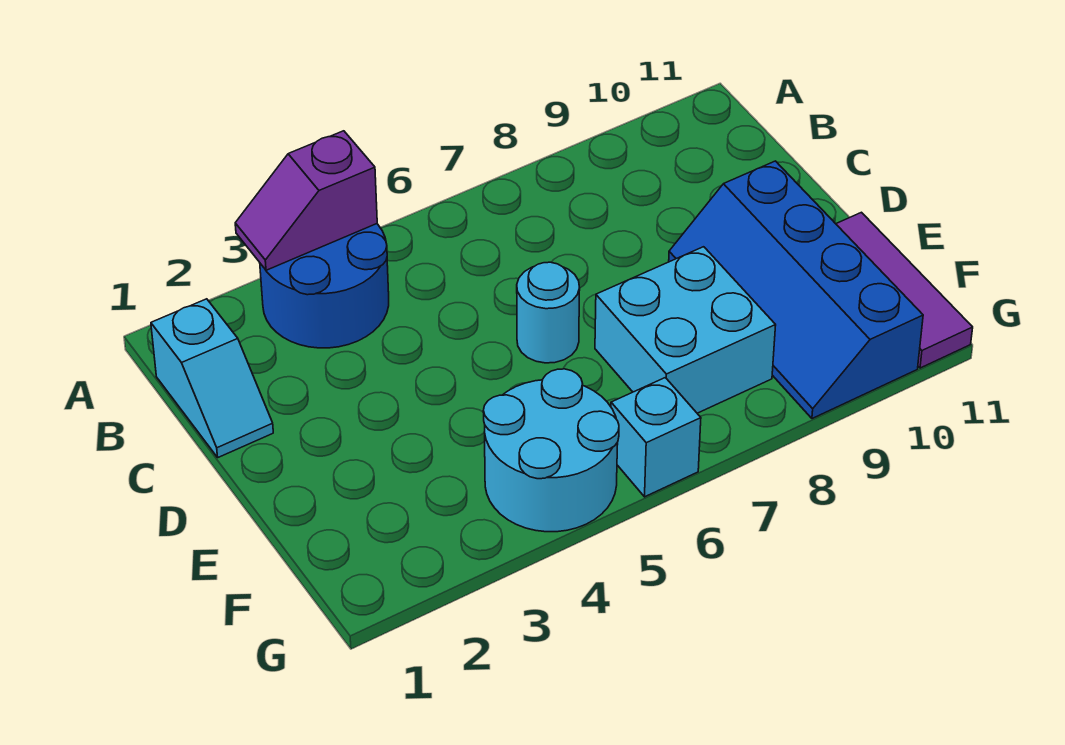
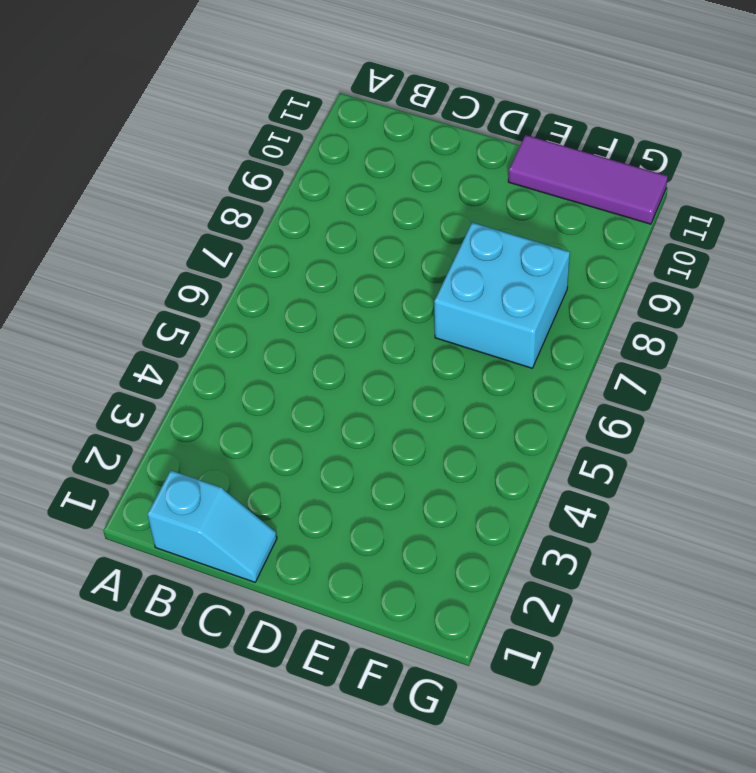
none -> blue round brick A3:B4 level 1
none -> cyan round brick D6 level 1

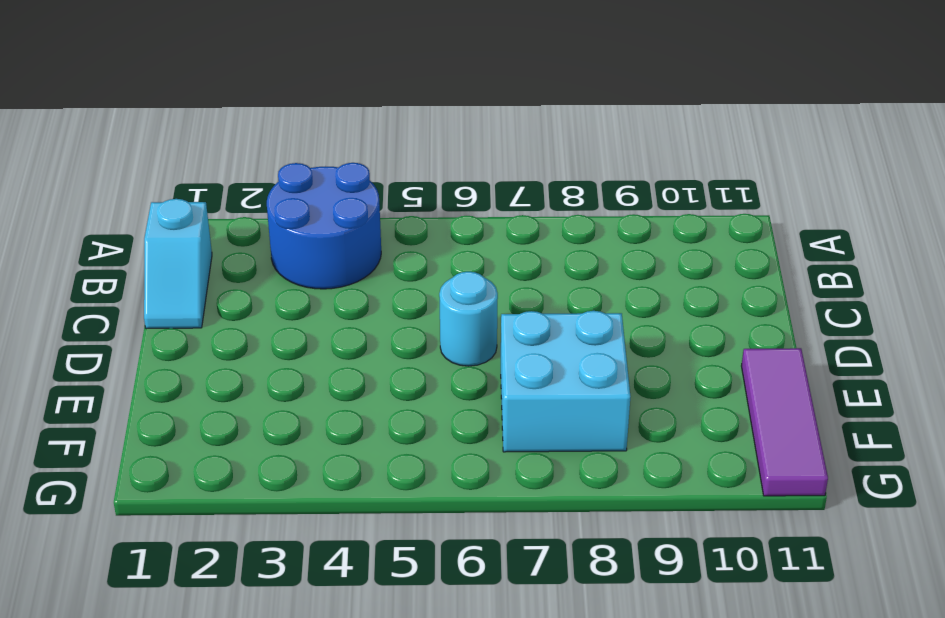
none -> blue slope D9:G10 level 1 top 10
none -> cyan round brick F4:G5 level 1

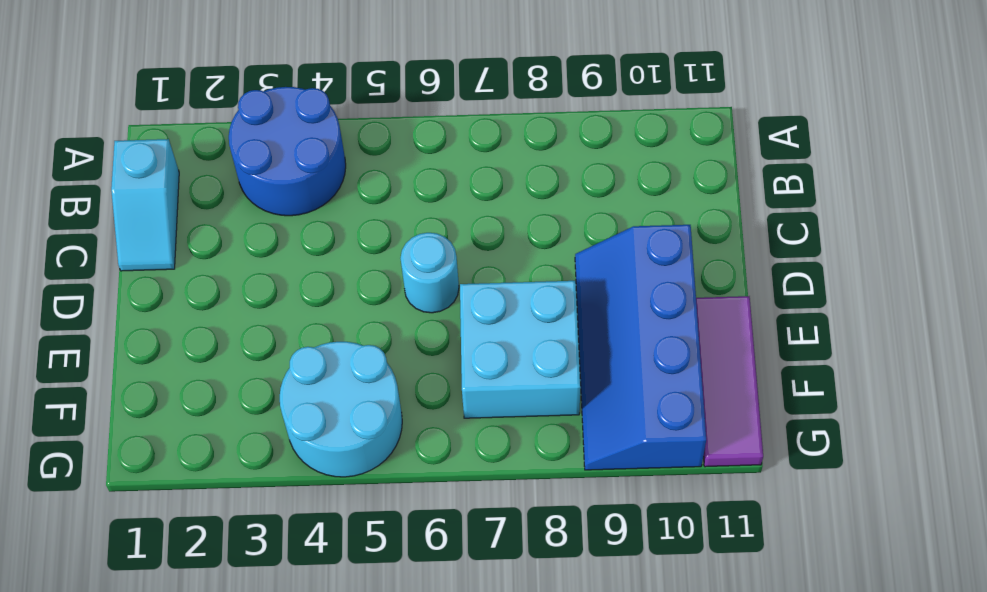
none -> cyan brick G6 level 1
none -> purple slope A3:A4 level 2 top 4

